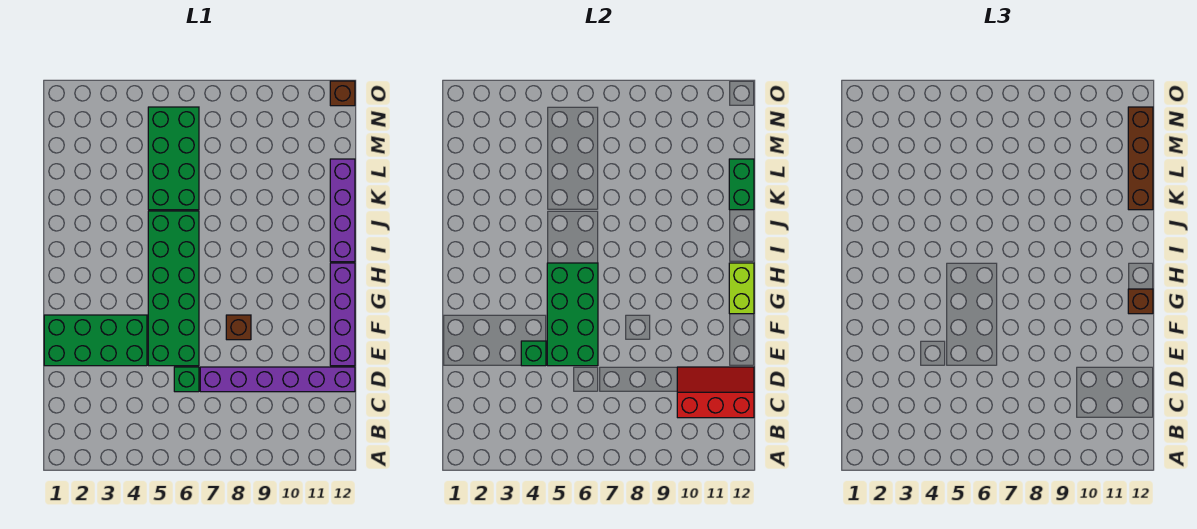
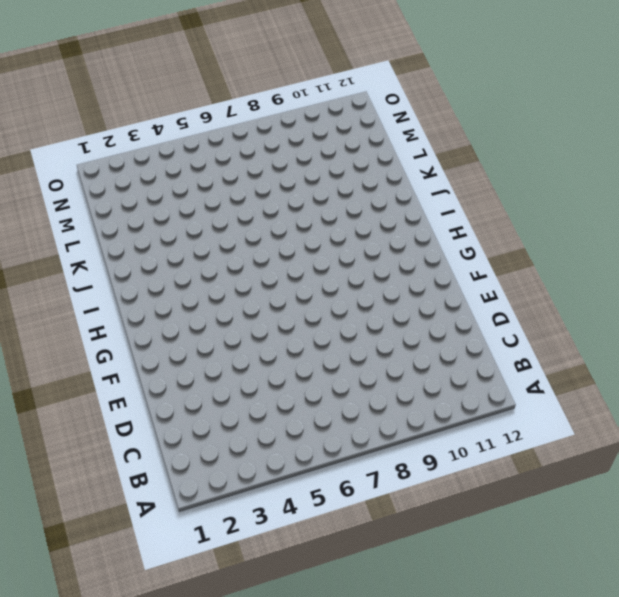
none -> green brick D6 level 1
none -> purple brick D7:D12 level 1
none -> green brick E1:F4 level 1

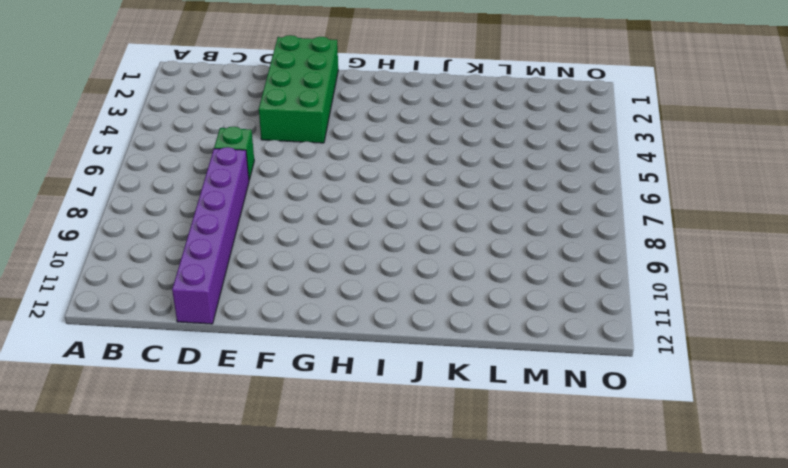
none -> green brick E5:J6 level 1
none -> purple brick E12:H12 level 1
none -> brown brick F8 level 1

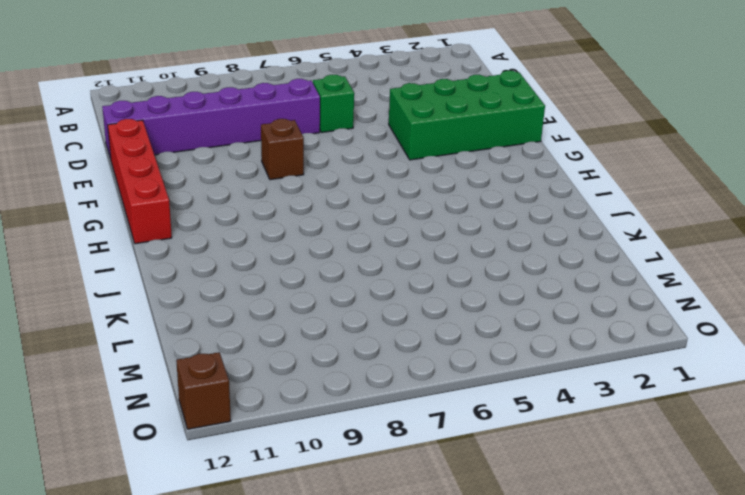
red brick E12:H12 level 1 -> purple brick E12:H12 level 1
none -> green brick E5:J6 level 1
none -> purple brick I12:L12 level 1
none -> green brick K5:N6 level 1

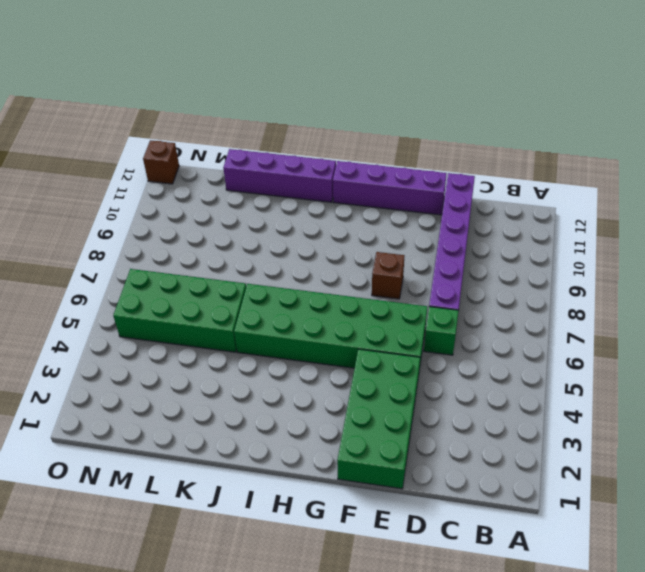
none -> red slope C10:D12 level 2 top C
none -> green brick E4 level 2
none -> green brick E5:H6 level 2

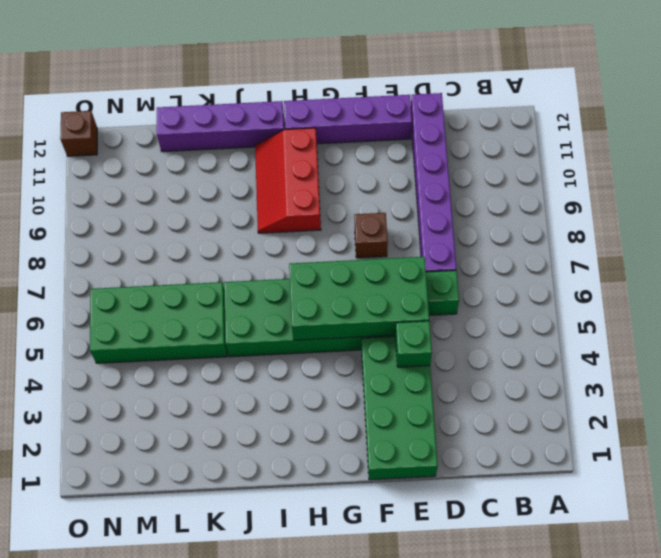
red slope H9:I11 level 1 top H -> red slope C10:D12 level 2 top C
none -> lime brick G12:H12 level 2
none -> green brick K12:L12 level 2
none -> brown brick G12 level 3

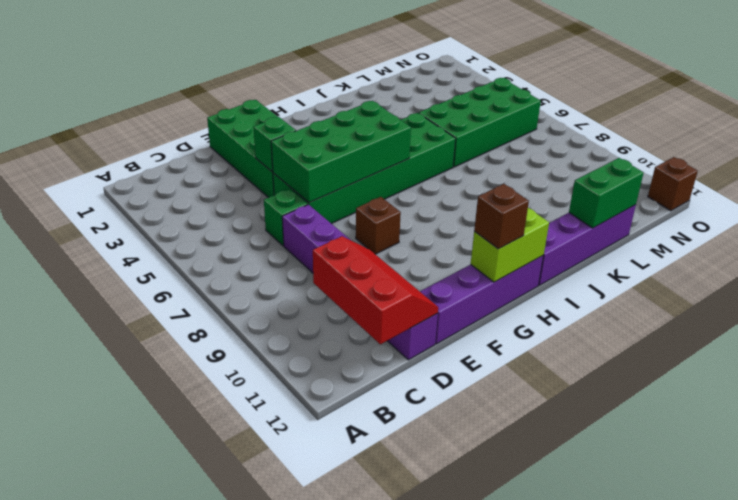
none -> brown brick K12:N12 level 3

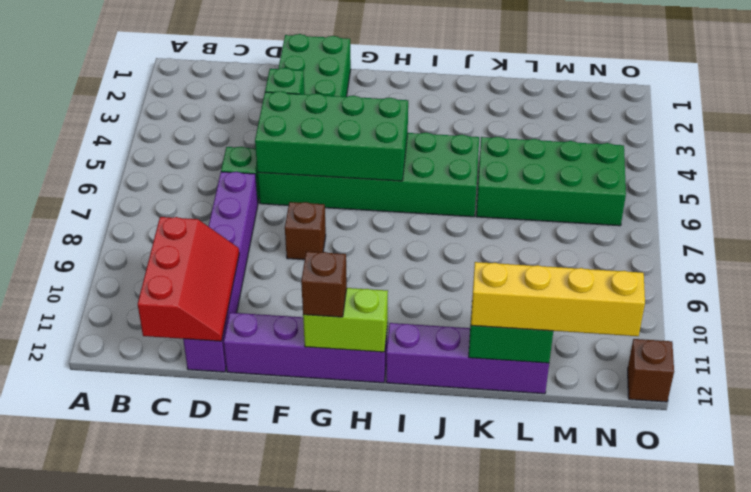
yellow brick K12:N12 level 3 -> brown brick K12:N12 level 3

